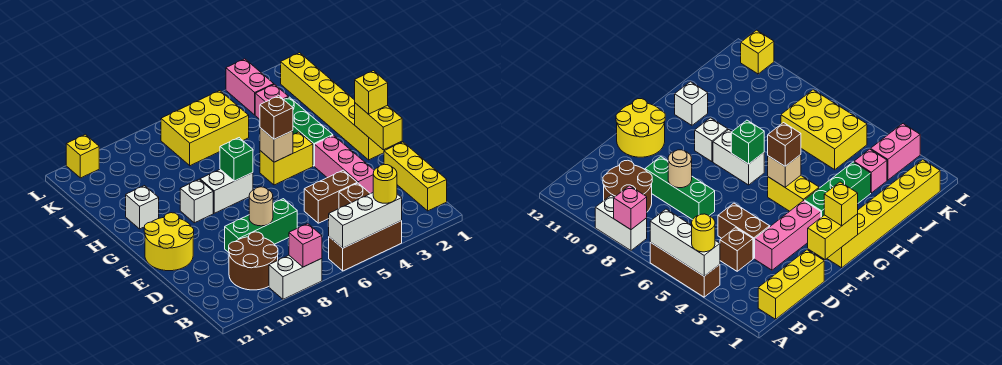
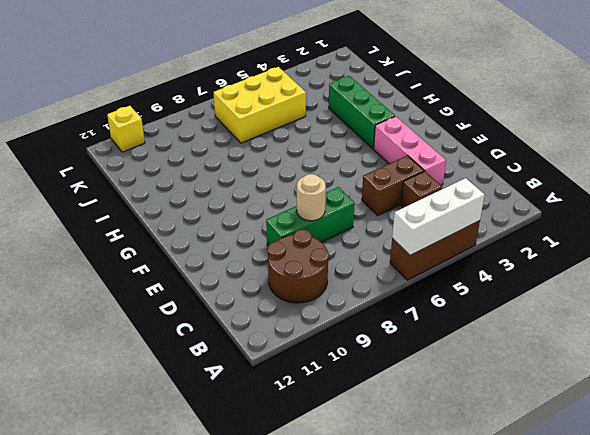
none -> white brick A8:A9 level 1
none -> yellow brick B1:D1 level 1
none -> yellow round brick E11:F12 level 1

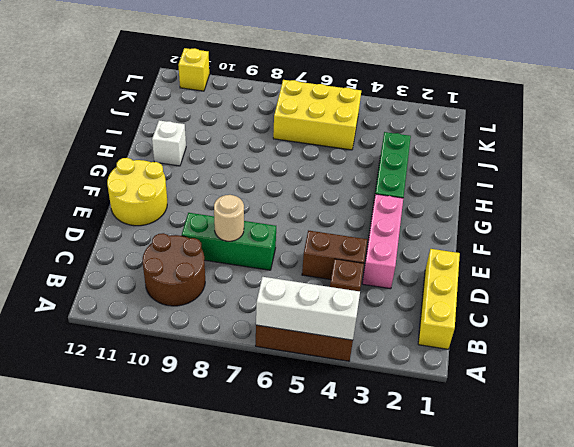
none -> white brick A8:A9 level 1
none -> yellow brick F1:K1 level 1
none -> yellow brick G4:G5 level 1

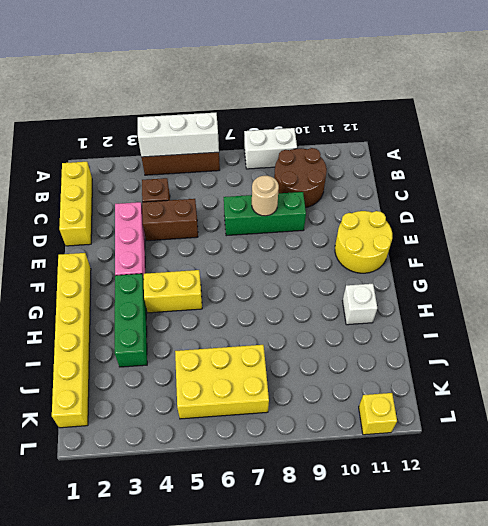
none -> white brick G7:G8 level 1
none -> white brick G9 level 1
none -> pink brick J3 level 1

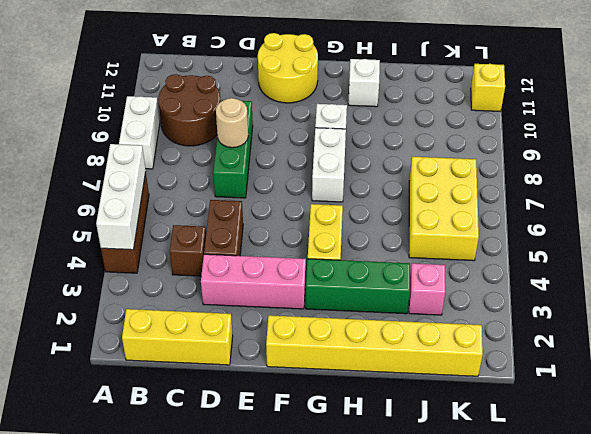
none -> pink brick K3:L3 level 1
none -> pink brick A8 level 2
none -> yellow brick E1:F1 level 2

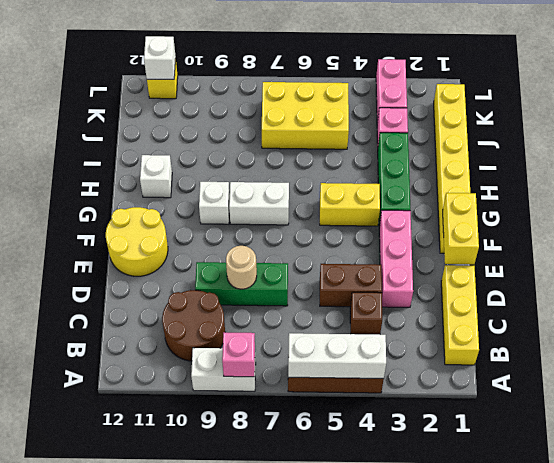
white brick L11 level 2 -> none
none -> tan brick G5 level 2
none -> green brick G7 level 2
none -> yellow round brick A4 level 3

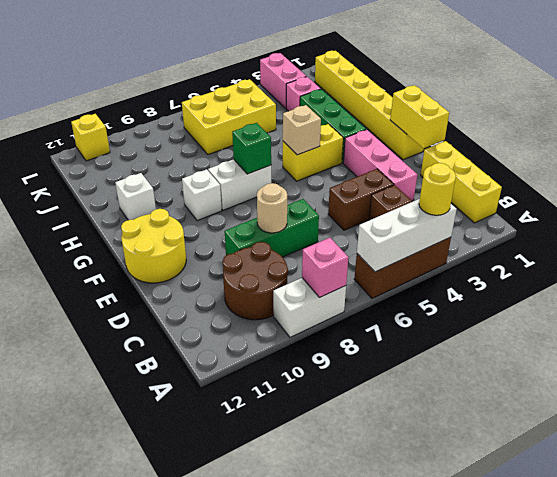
none -> yellow brick F1 level 3
none -> brown brick G5 level 3

